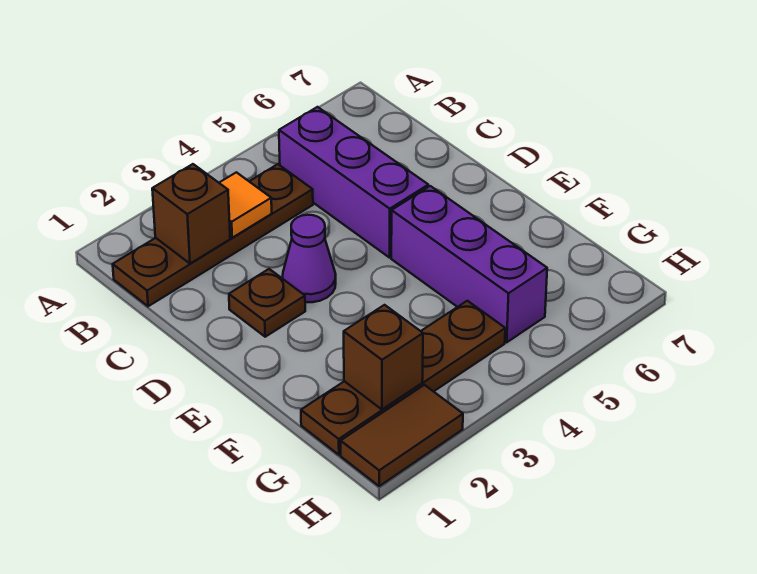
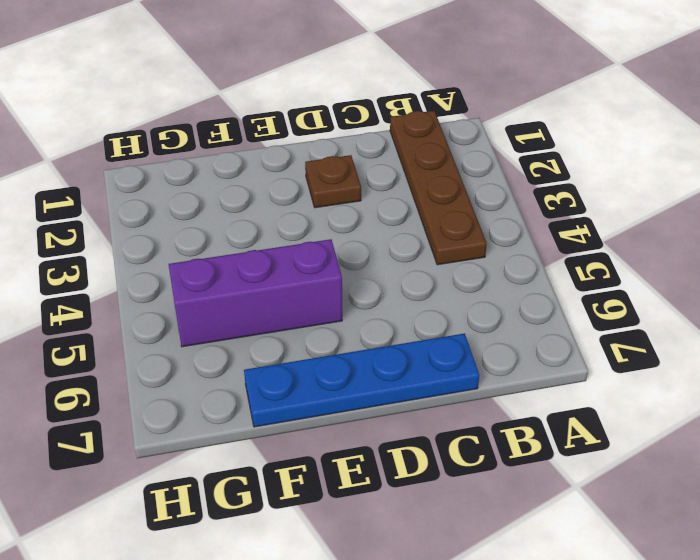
blue plate C7:F7 level 1 -> none
none -> purple brick B5:D5 level 1
none -> purple cone D3 level 1

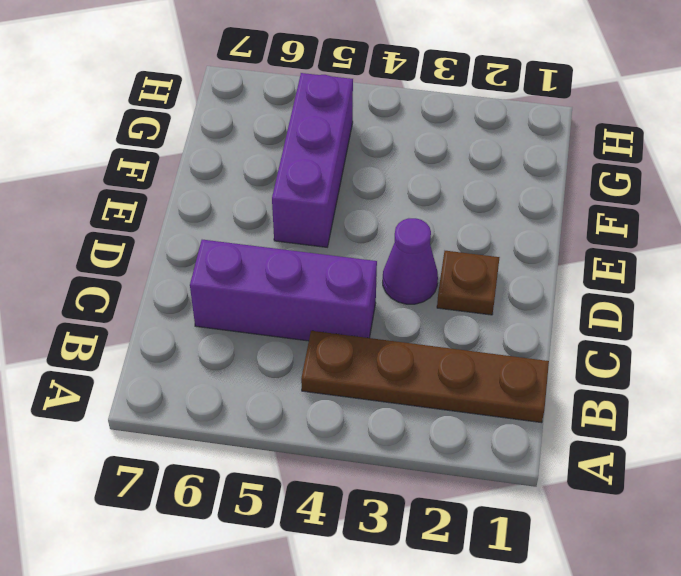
purple brick C4:C6 level 1 -> purple brick B5:D5 level 1
none -> brown plate G1:G4 level 1
none -> brown tile H1:H2 level 1

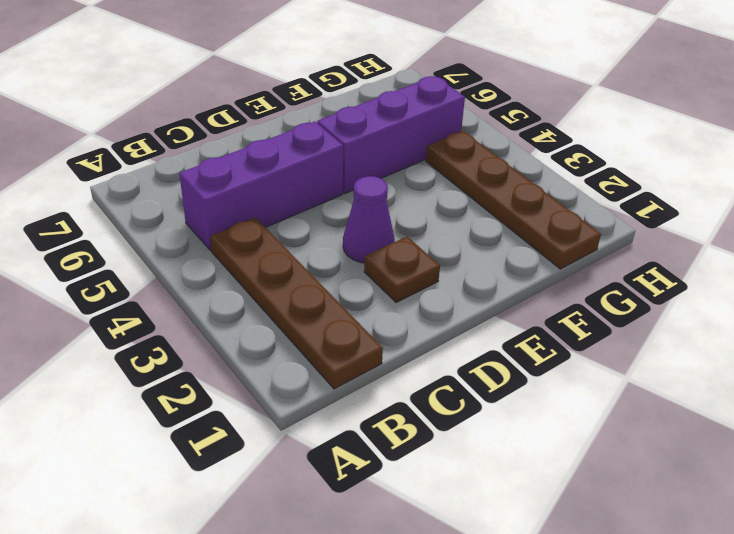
none -> brown tile H1:H2 level 1
none -> brown brick B2 level 2

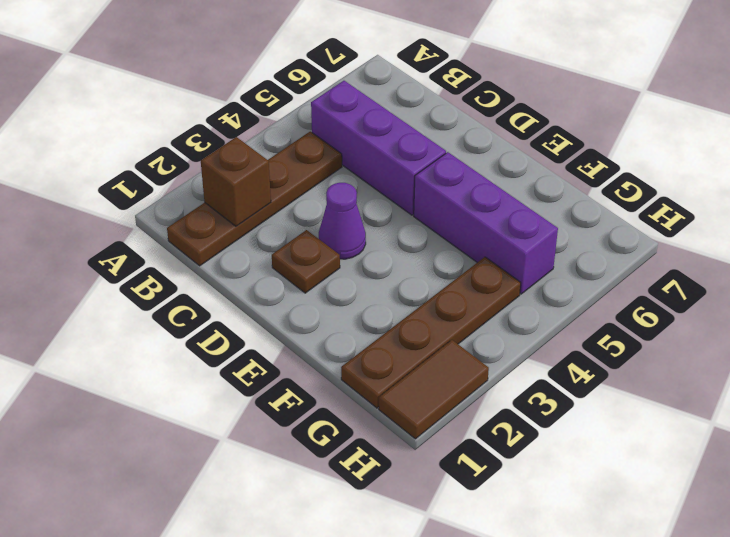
none -> orange tile B3 level 2
none -> brown brick G2 level 2

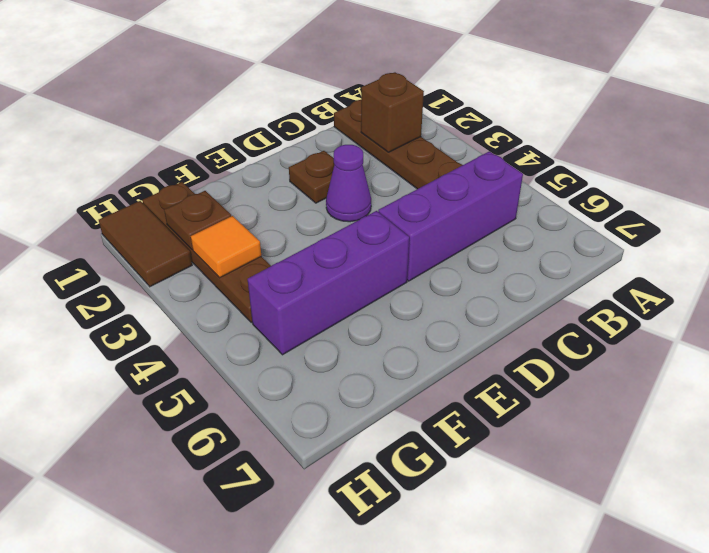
brown plate G2 level 2 -> brown brick G2 level 2
orange tile G3 level 2 -> orange tile B3 level 2

